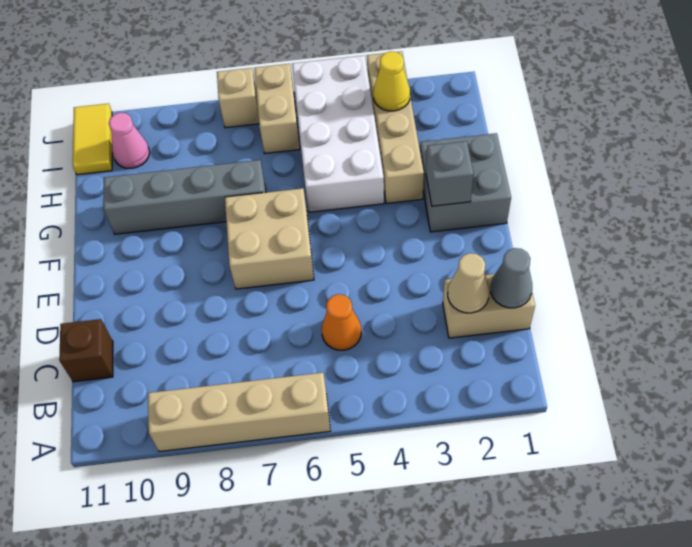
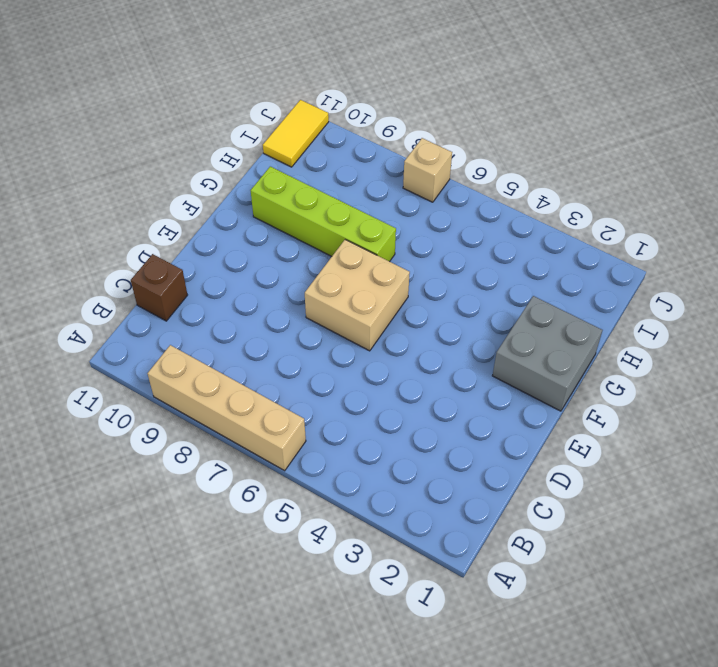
lime brick G7:G10 level 1 -> grey brick G7:G10 level 1
none -> tan brick C1:C2 level 1
none -> orange cone C5 level 1
none -> tan brick G3:J3 level 1

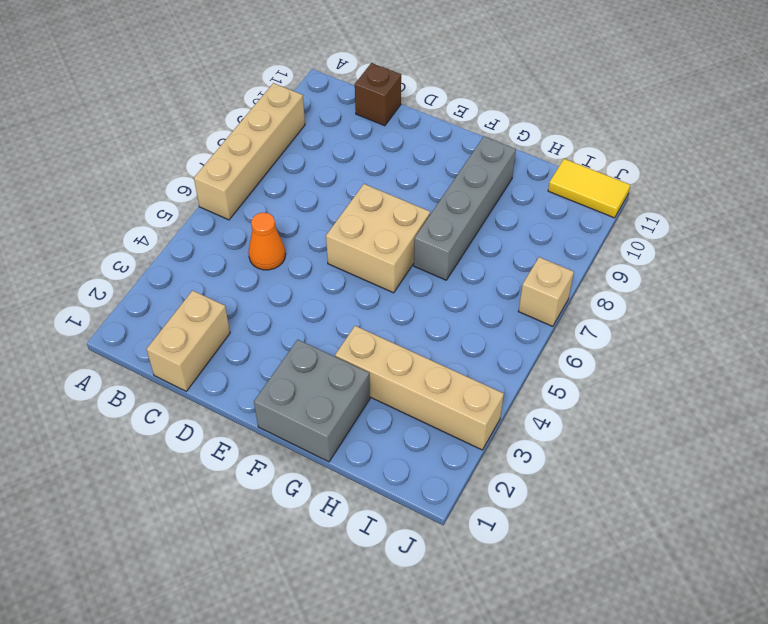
none -> white brick G4:J5 level 1
none -> tan brick I6:J6 level 1
none -> pink cone I10 level 1

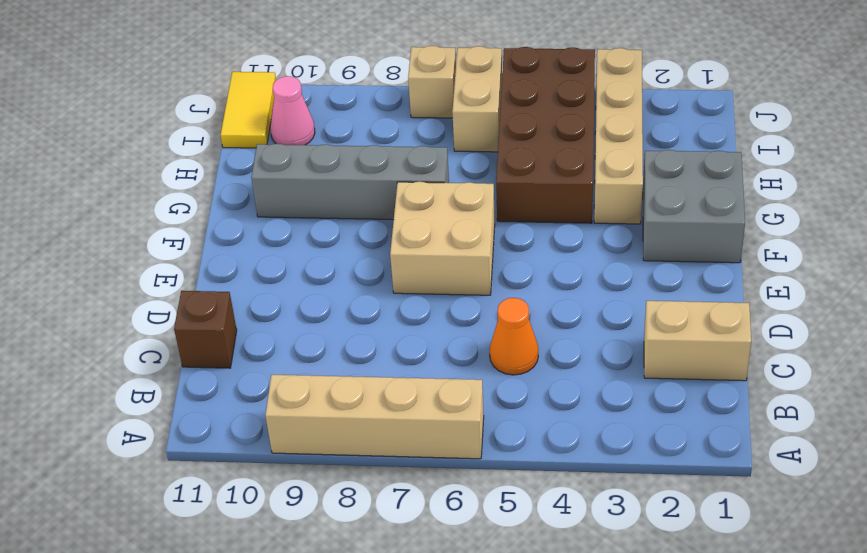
brown brick G4:J5 level 1 -> white brick G4:J5 level 1
none -> grey cone C1 level 2
none -> tan cone C2 level 2
none -> grey brick F2 level 2

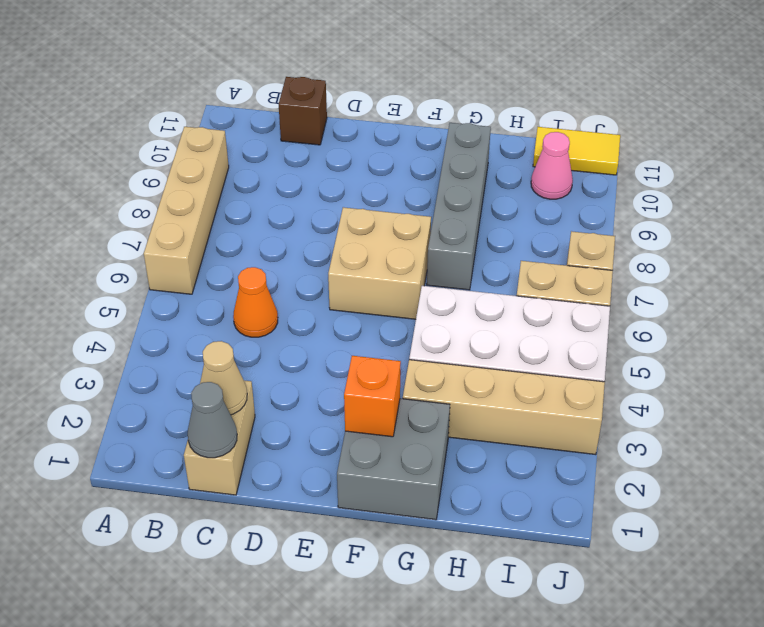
orange brick F2 level 2 -> grey brick F2 level 2
none -> yellow cone I3 level 2

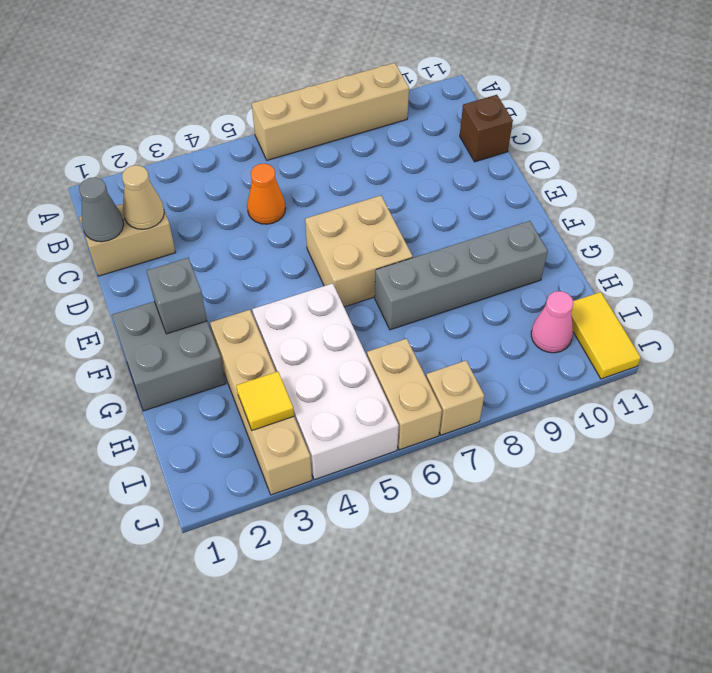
yellow tile I3 level 2 -> yellow cone I3 level 2

